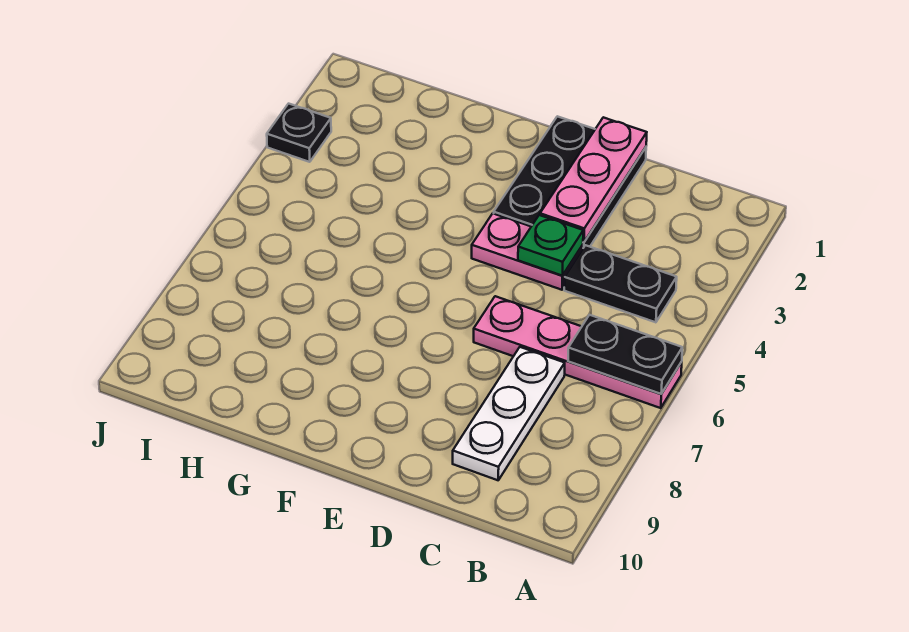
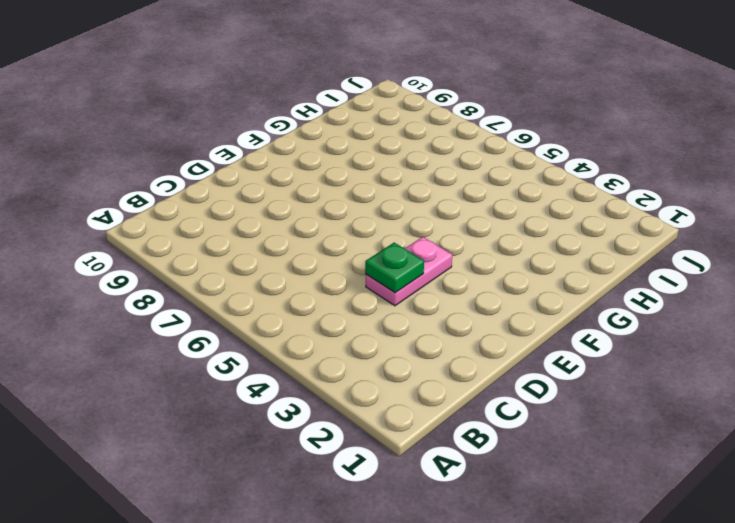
none -> pink plate A6:D6 level 1
none -> black plate B4:C4 level 1

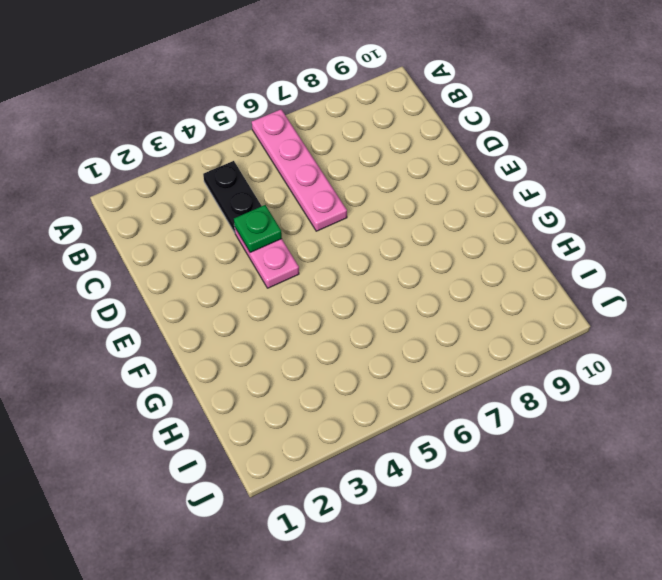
none -> white plate C7:C9 level 1
none -> black plate D1:E3 level 1

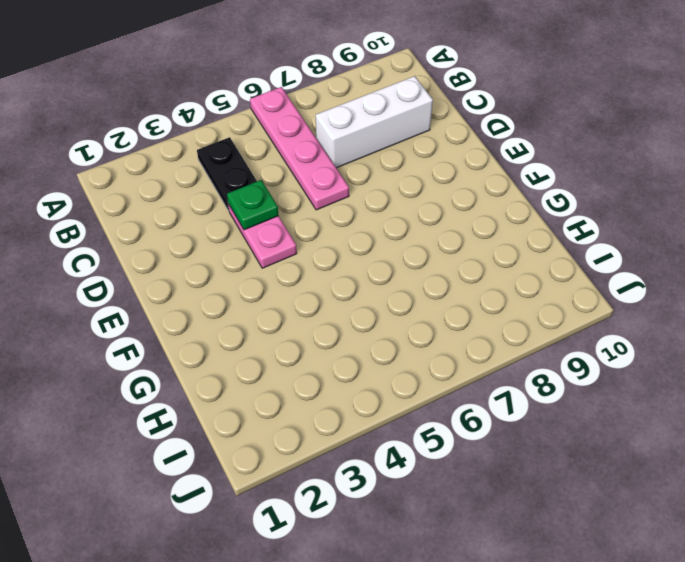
white brick C7:C9 level 1 -> white plate C7:C9 level 1
none -> black plate D1:E3 level 1
none -> black plate J3 level 1

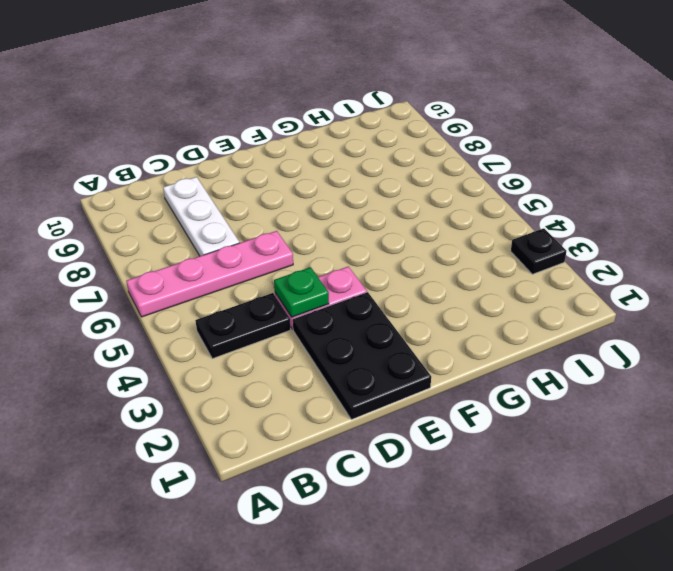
none -> black plate A6:B6 level 2
none -> pink plate D1:D3 level 2

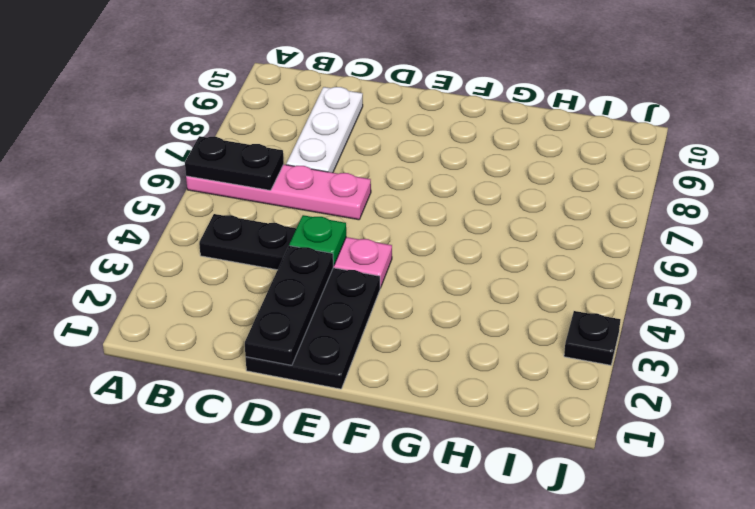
black plate D1:D3 level 2 -> pink plate D1:D3 level 2

